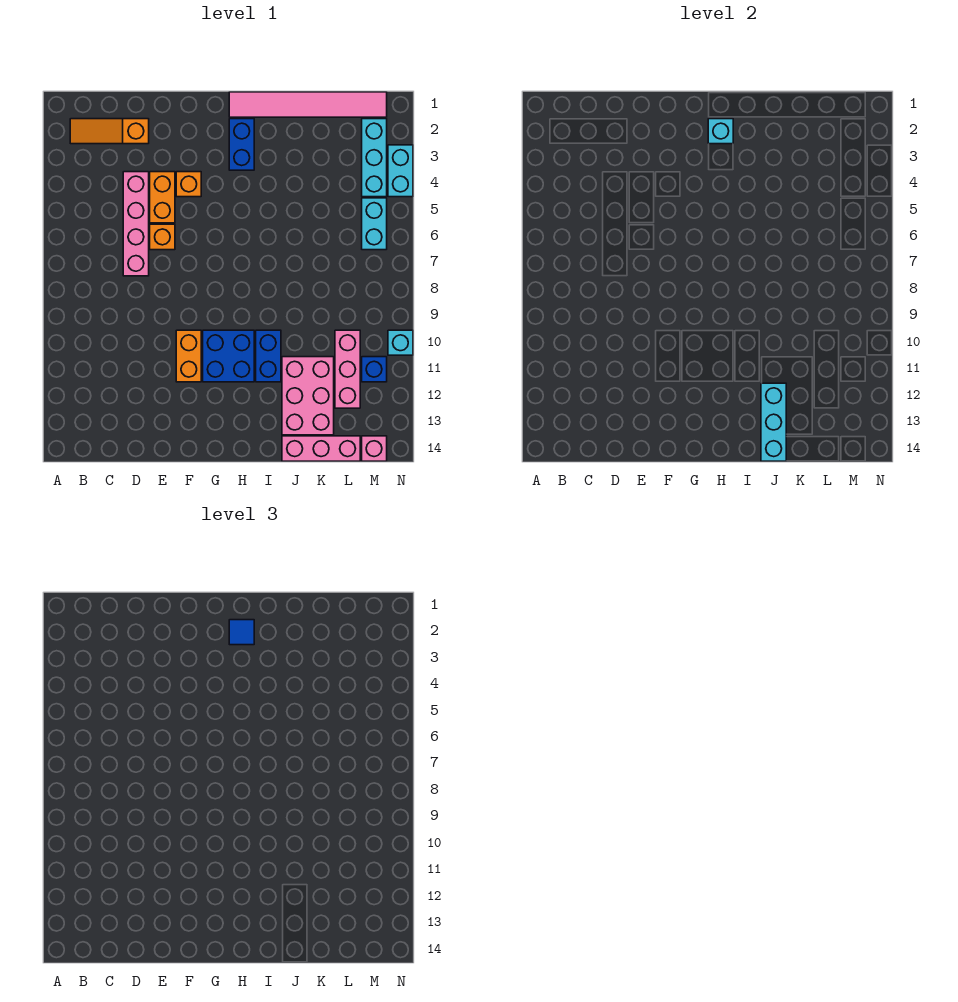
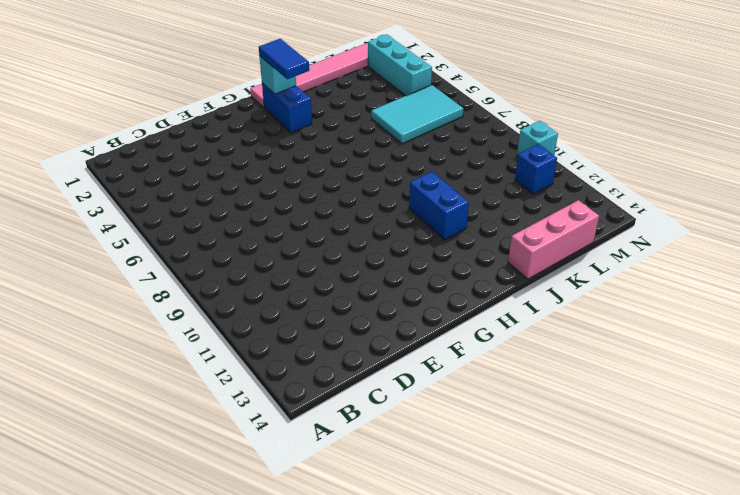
blue tile H2:H3 level 3 -> blue tile H2 level 3
cyan tile K5:M6 level 1 -> cyan brick M5:M6 level 1
none -> orange slope B2:D2 level 1 top D
none -> pink brick D4:D7 level 1
none -> orange brick E4:E5 level 1

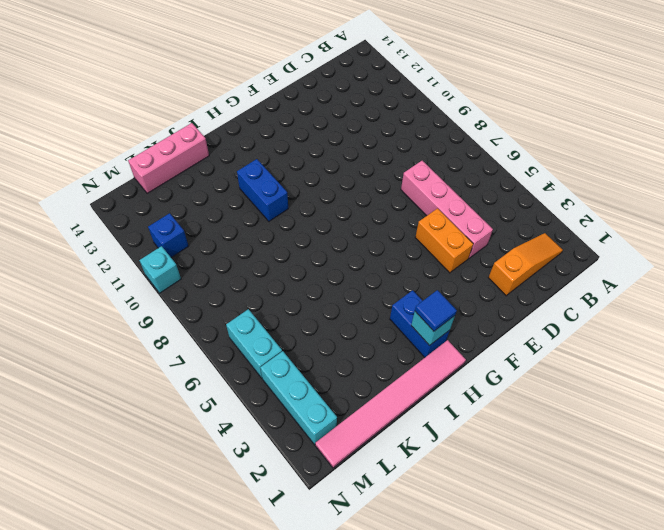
none -> orange brick E6 level 1
none -> orange brick F4 level 1
none -> orange brick F10:F11 level 1

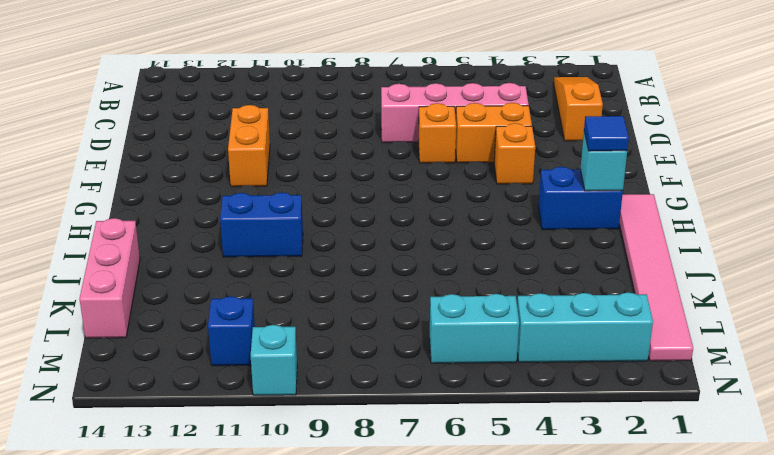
orange brick E11:F11 level 1 -> orange brick F10:F11 level 1
none -> blue brick G10:H11 level 1
none -> pink brick J11:K13 level 1
none -> pink brick L10:L12 level 1

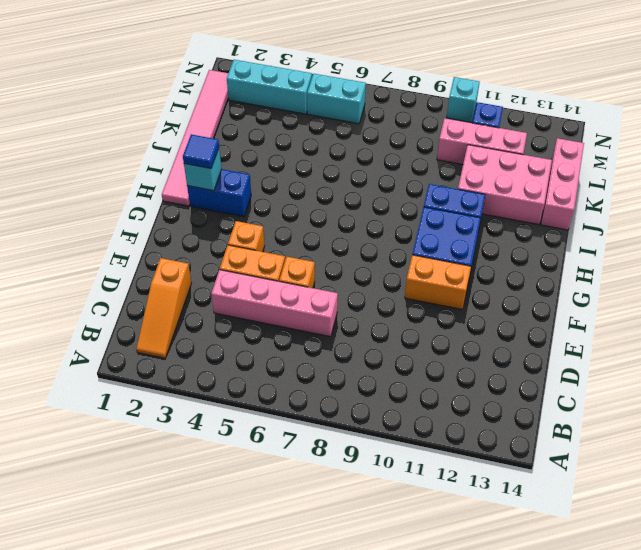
none -> pink brick M14 level 1
none -> cyan brick N3:N4 level 1
none -> cyan brick J12:J14 level 2

